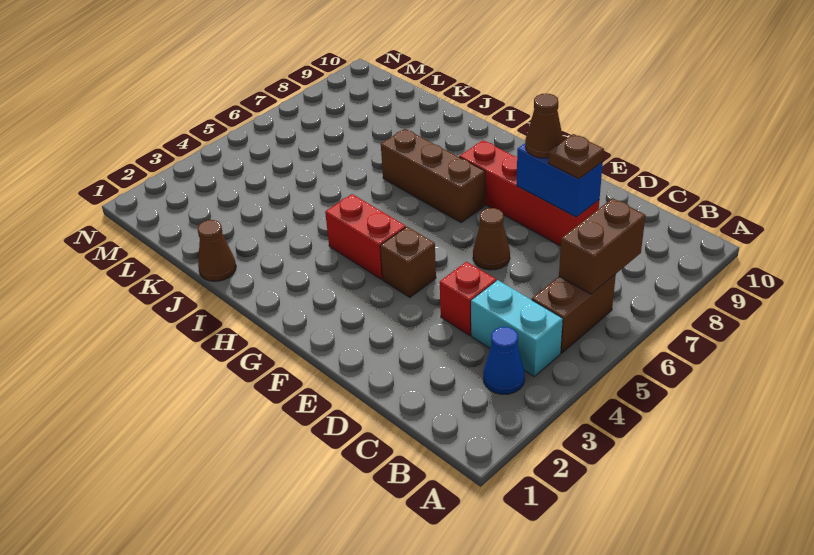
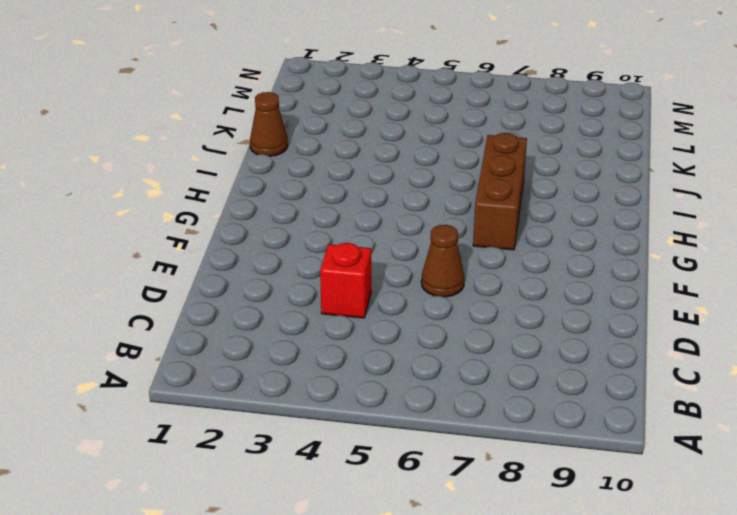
none -> blue cone B3 level 1
none -> cyan brick B4:C4 level 1
none -> brown brick B5:B6 level 1

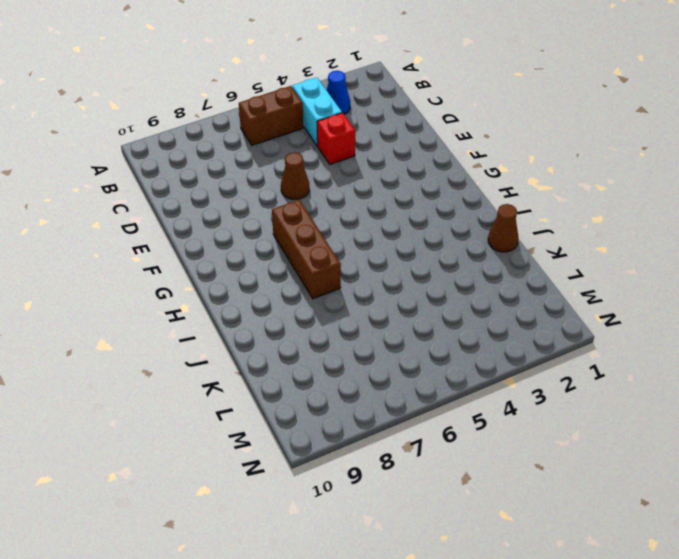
none -> red brick D8:G8 level 1
none -> brown brick F4 level 1
none -> red brick G4:H4 level 1

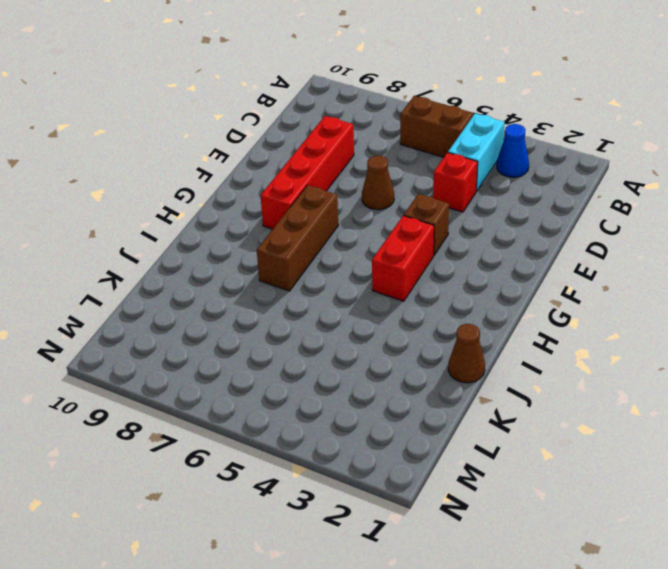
none -> brown brick B6:B7 level 2
none -> blue brick D8:E8 level 2
none -> brown plate D8 level 3

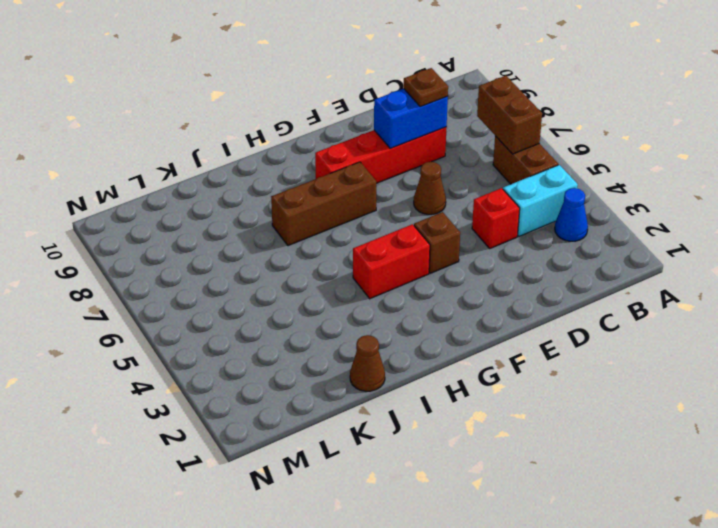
none -> brown cone E8 level 3

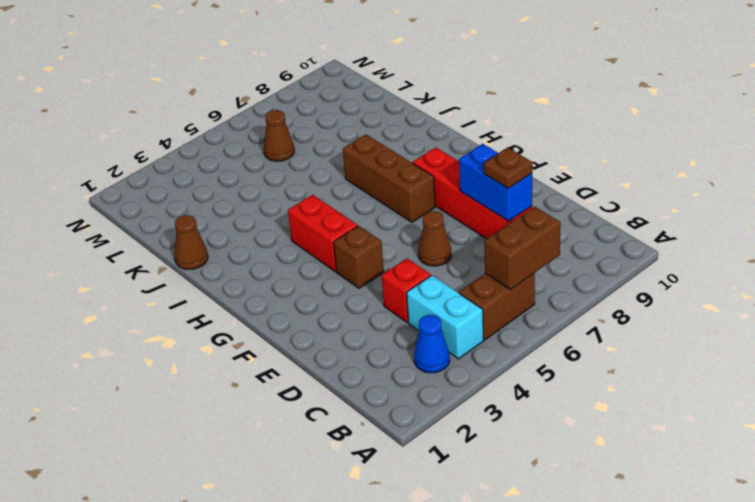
brown cone L6 level 1 -> brown cone E8 level 3

